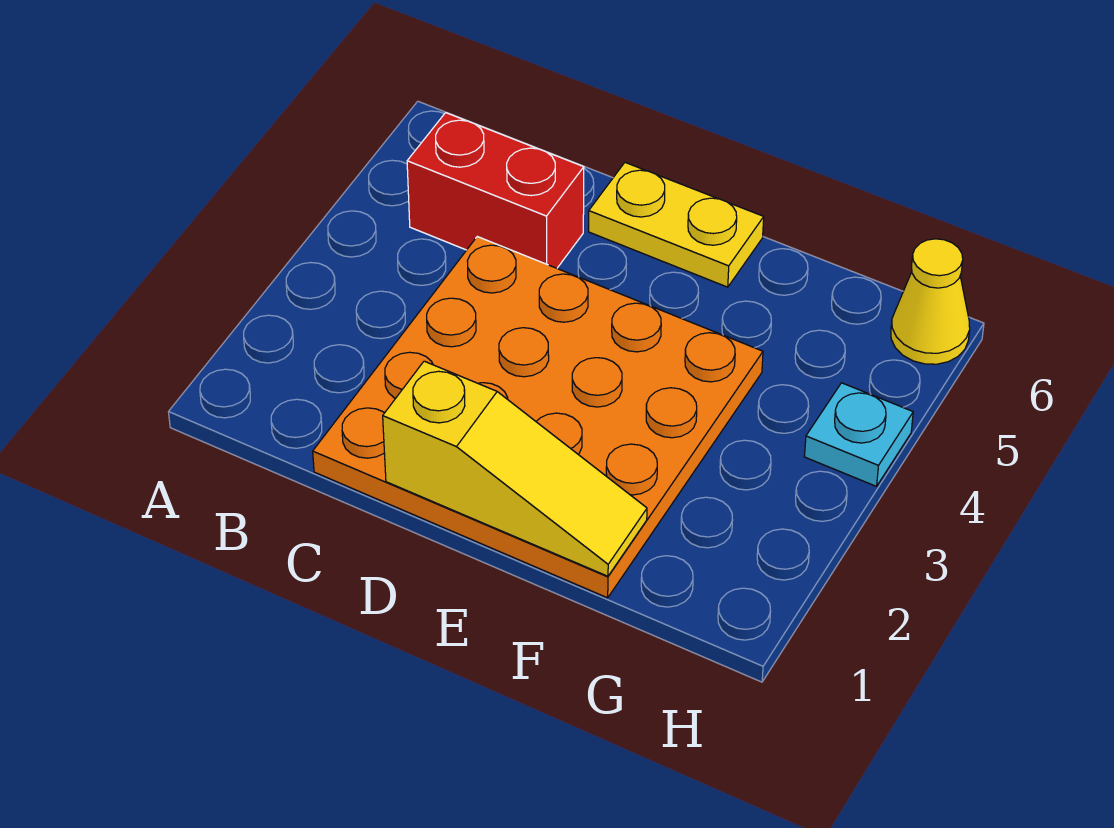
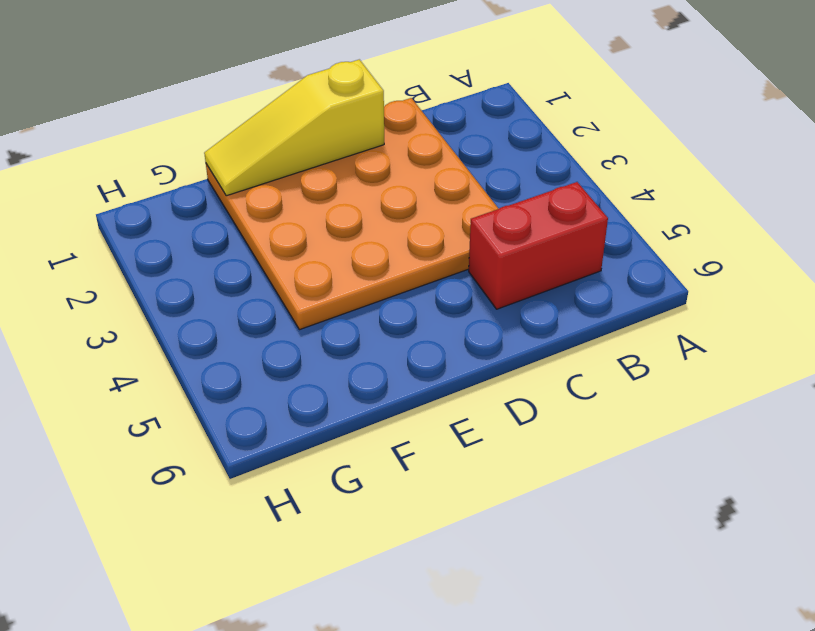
none -> yellow plate D6:E6 level 1
none -> cyan plate H4 level 1

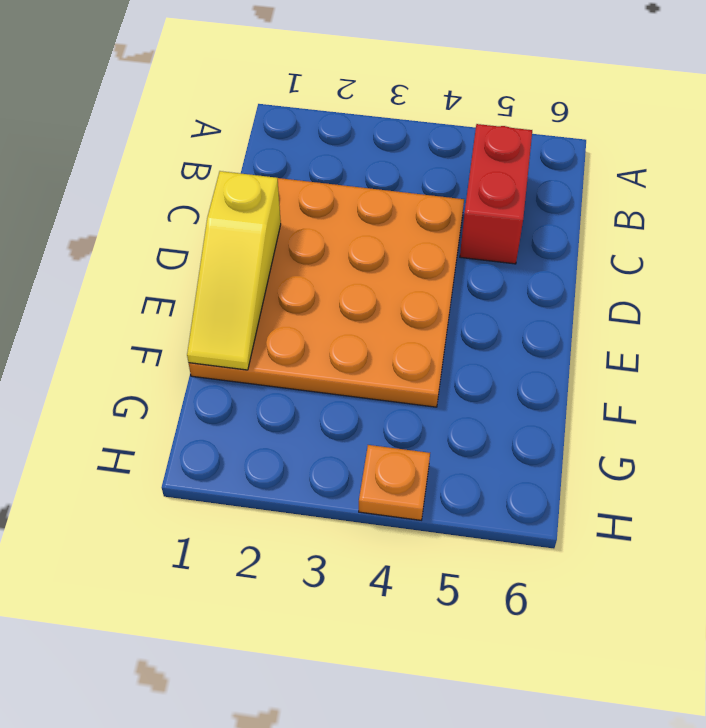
orange plate H4 level 1 -> cyan plate H4 level 1
none -> yellow plate D6:E6 level 1
none -> yellow cone H6 level 1

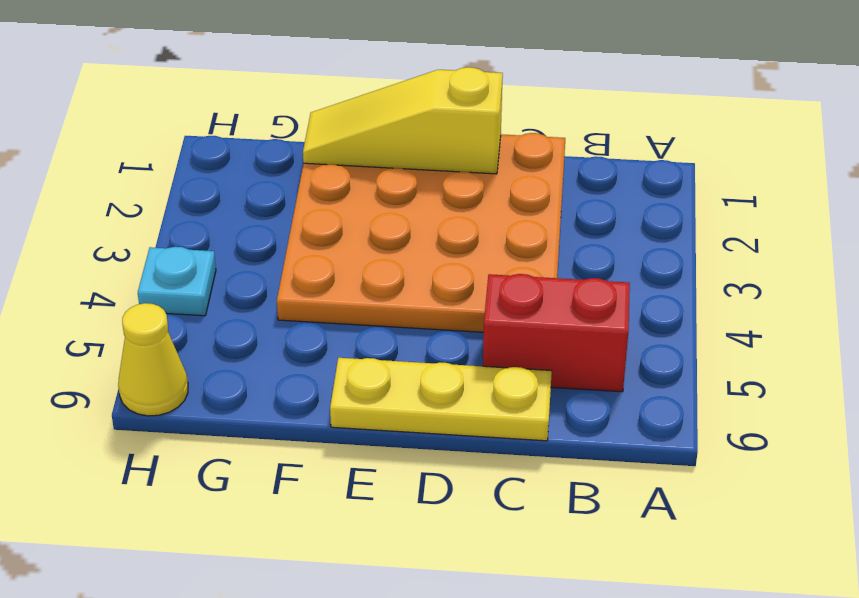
yellow plate C6:E6 level 1 -> yellow plate D6:E6 level 1

